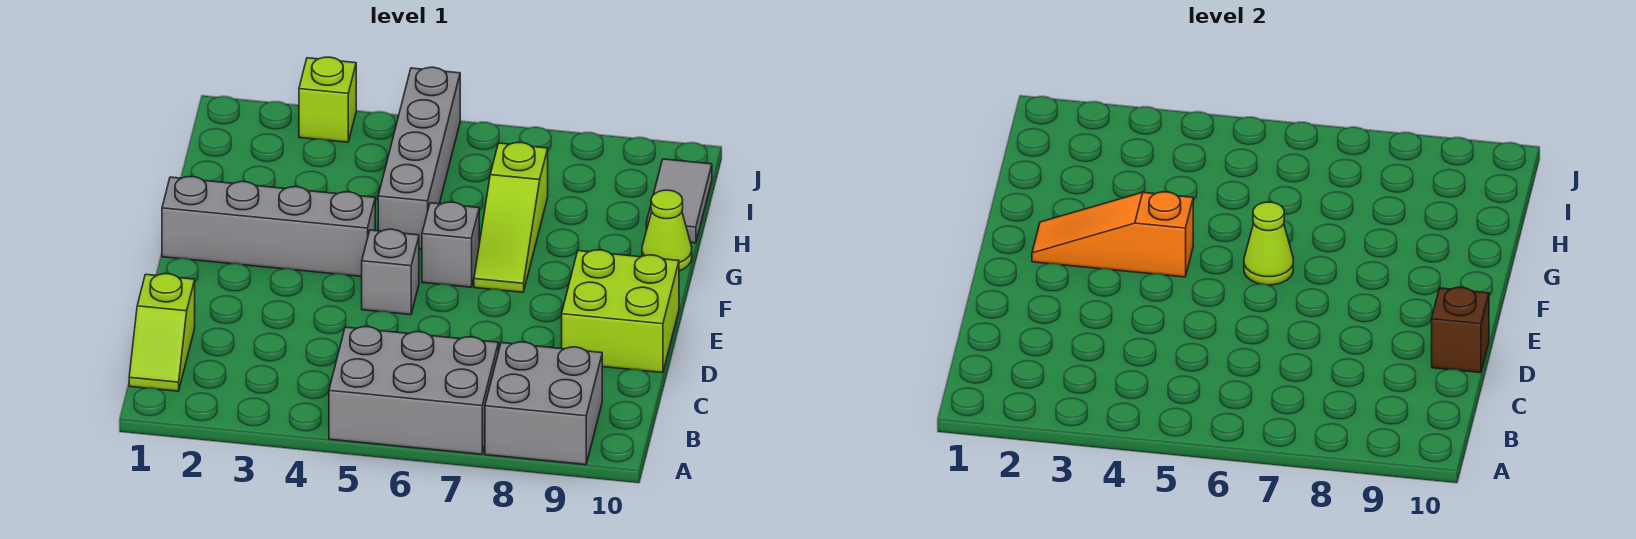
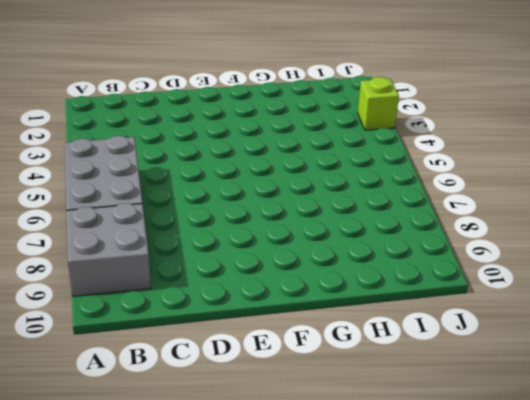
none -> lime slope B1:C1 level 1 top C
none -> lime brick D9:E10 level 1
none -> grey brick E5 level 1

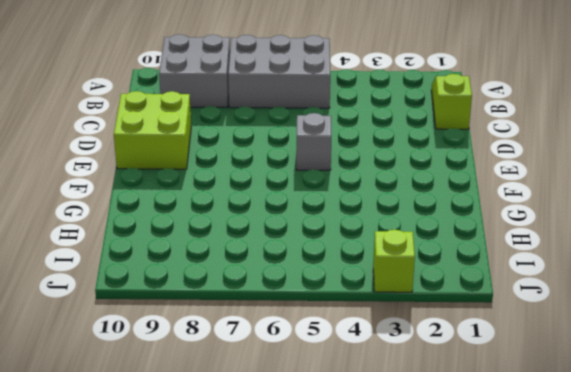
none -> grey brick F1:F4 level 1
none -> grey brick F6 level 1
none -> lime slope F7:H7 level 1 top H

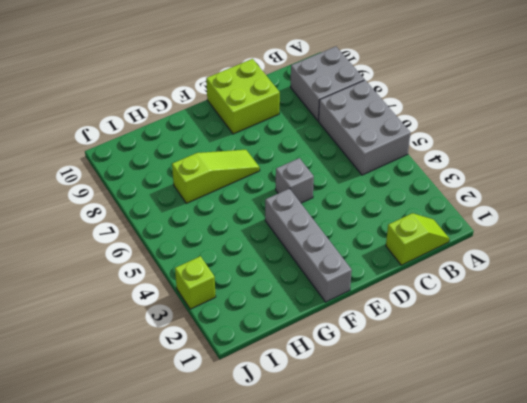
none -> grey brick F6 level 1
none -> grey brick G5:J5 level 1
none -> lime cone G10 level 1

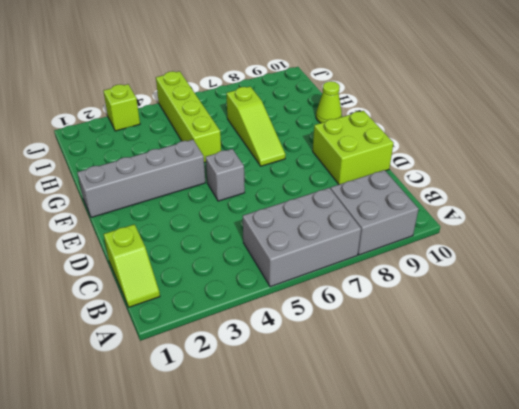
lime brick G5:J5 level 1 -> grey brick G5:J5 level 1
none -> grey brick F6 level 1
none -> grey tile H10:I10 level 1
none -> brown brick D10 level 2

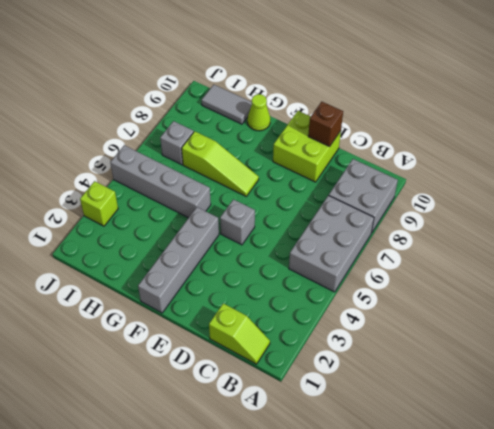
grey brick I7 level 1 -> grey brick F6 level 1
none -> orange slope F2:F4 level 2 top 4
none -> lime cone F6 level 2

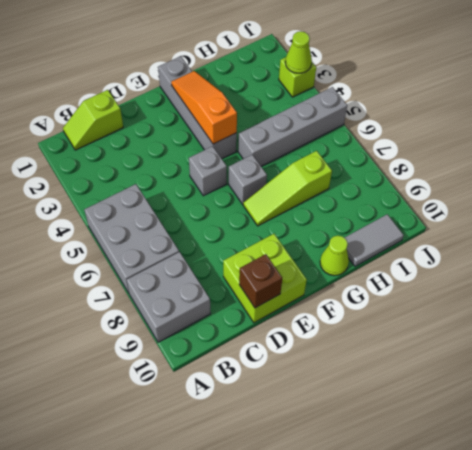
lime cone J3 level 2 -> lime cone F6 level 2

